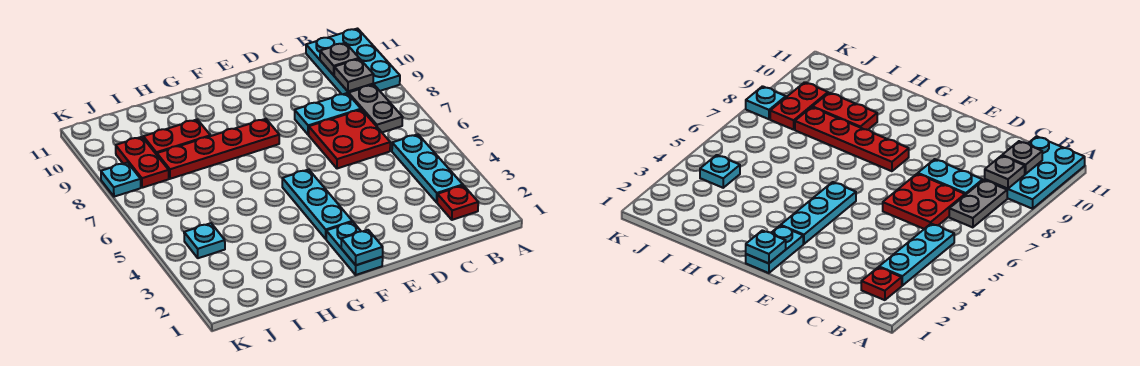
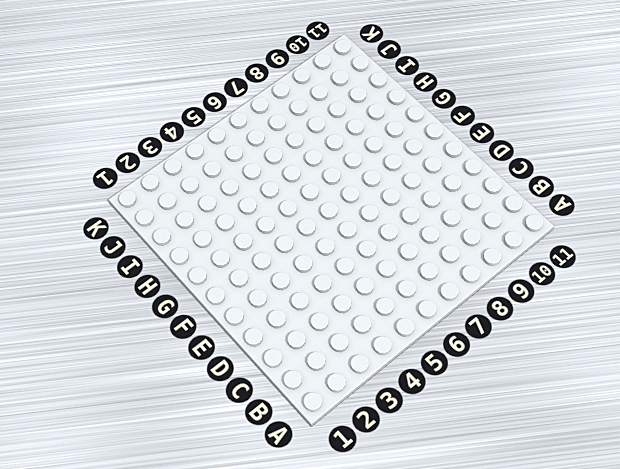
none -> cyan plate A9:B11 level 1
none -> red plate B2 level 1
none -> cyan plate B3:B5 level 1

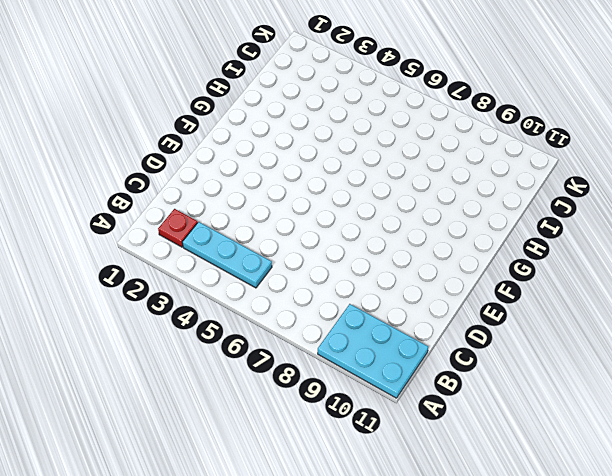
none -> grey plate B7:B8 level 1
none -> red plate C6:D7 level 1
none -> cyan plate C8:D8 level 1

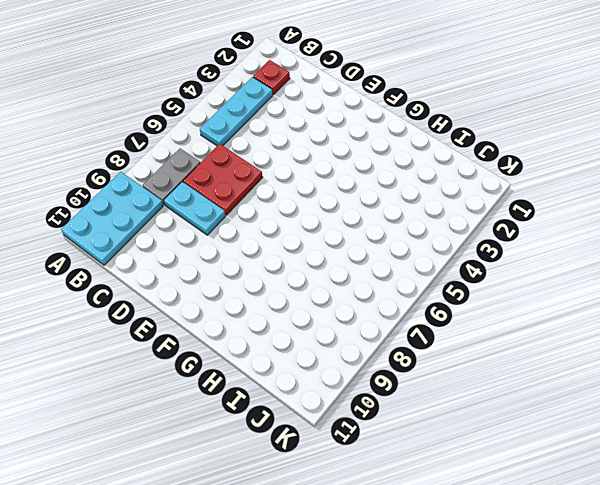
none -> cyan plate F1:F2 level 1
none -> cyan plate F3:F5 level 1
none -> red plate F8:I8 level 1

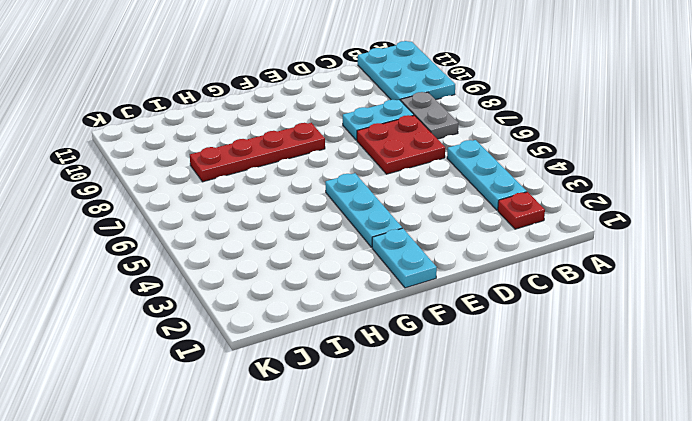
none -> red plate H9:I9 level 1
none -> cyan plate J4 level 1
none -> red plate J8:J9 level 1

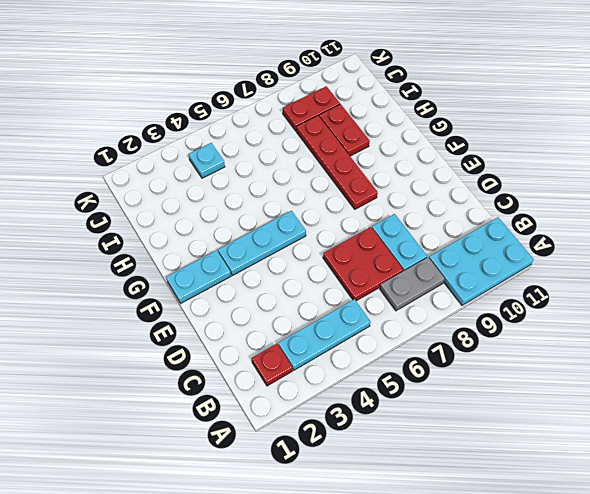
none -> cyan plate K8 level 1
none -> grey plate B9 level 2
none -> grey plate B10 level 2

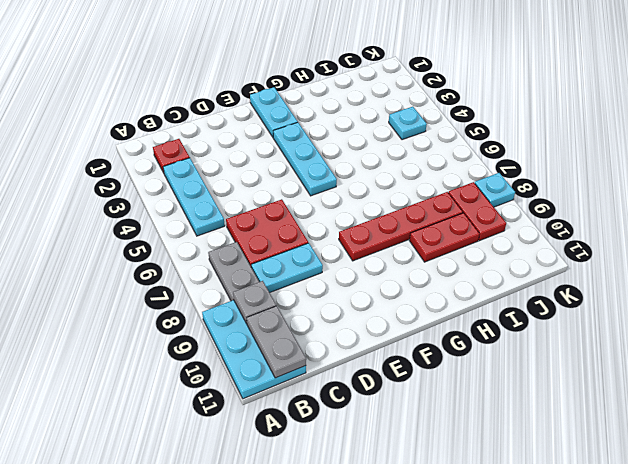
grey plate B10:B11 level 2 -> grey plate B10 level 2
none -> cyan plate F1 level 2

